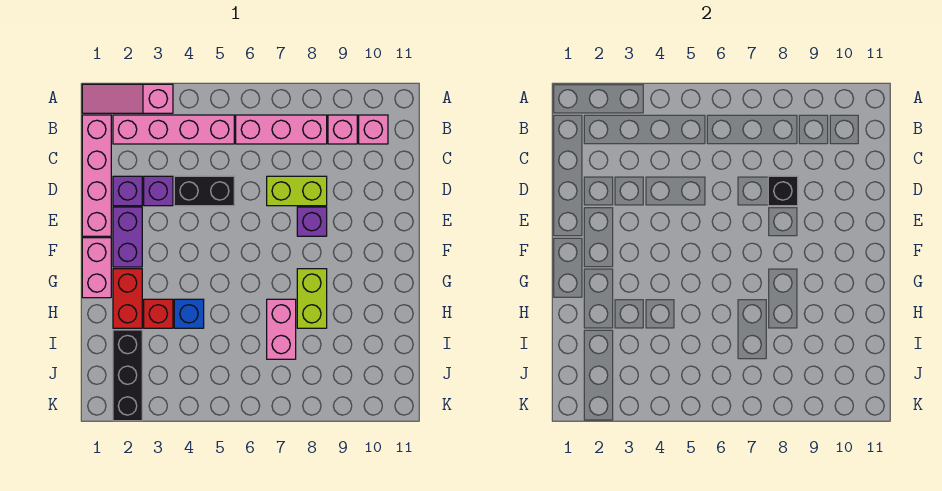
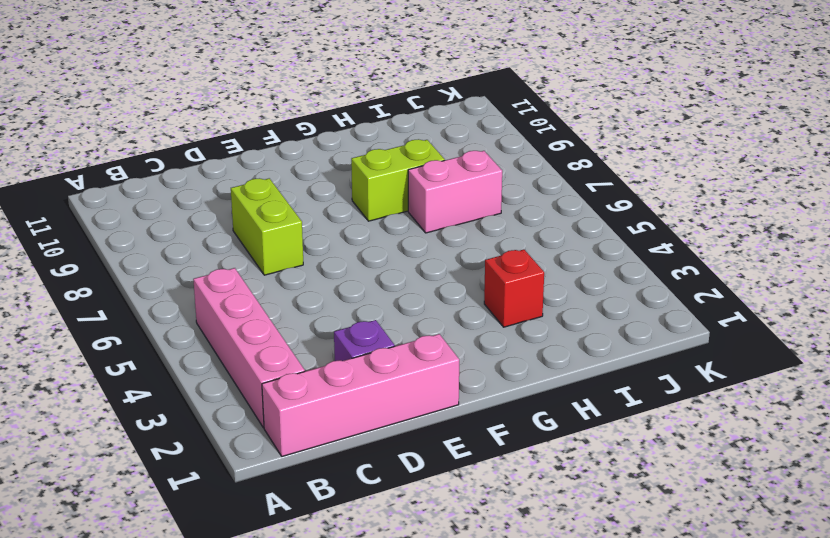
none -> pink slope A1:A3 level 1 top 3
none -> pink brick B6:B8 level 1
none -> pink brick B9 level 1

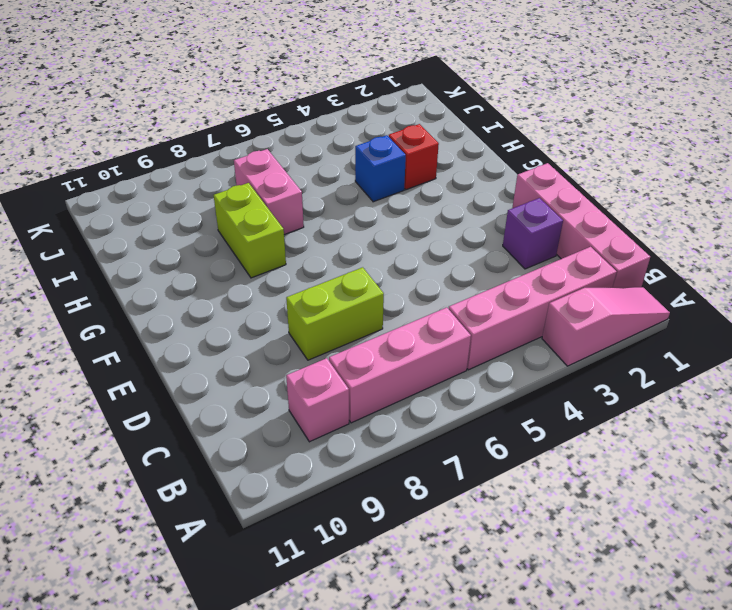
none -> pink brick B10 level 1
none -> purple brick D3 level 1
none -> black brick D4:D5 level 1

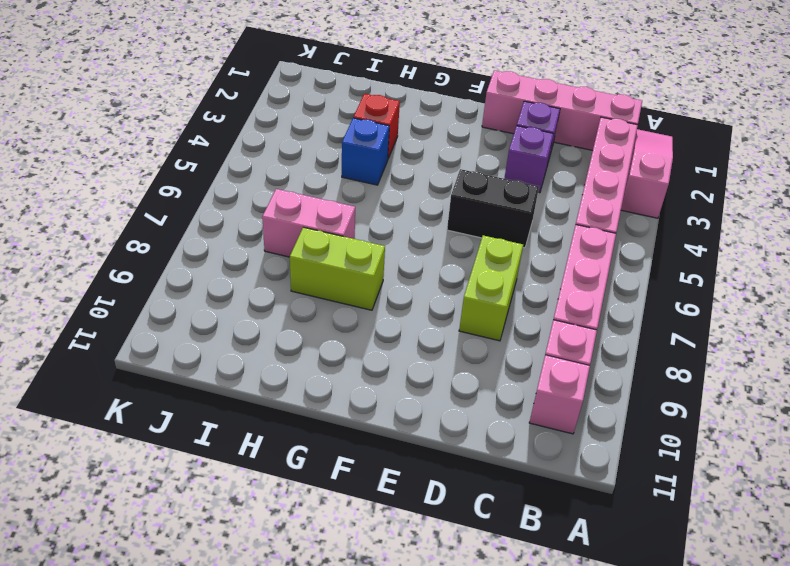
black brick D5:E5 level 1 -> black brick D4:D5 level 1
none -> purple brick E2:F2 level 1
none -> purple brick E8 level 1
none -> pink brick F1:G1 level 1

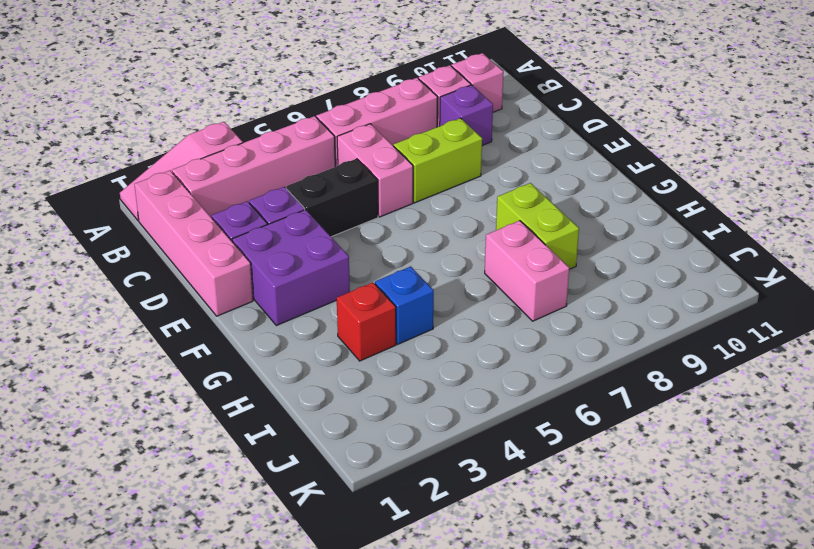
pink brick C6:D6 level 1 -> pink brick F1:G1 level 1
purple brick C9 level 1 -> purple brick E8 level 1
purple brick E2:F3 level 1 -> purple brick E2:F2 level 1
none -> red brick G2:H2 level 1
none -> black brick I2:K2 level 1
none -> black brick D8 level 2

